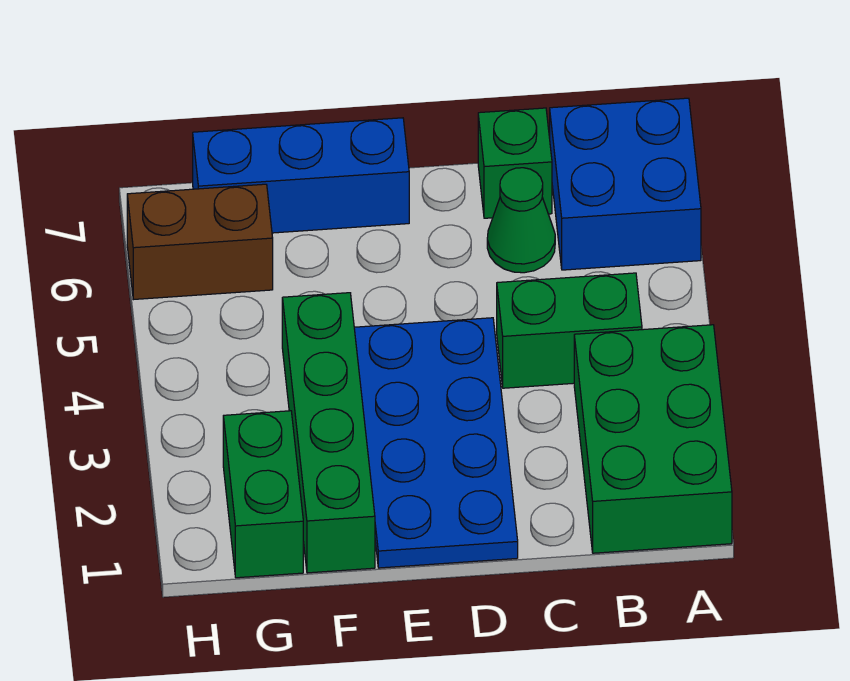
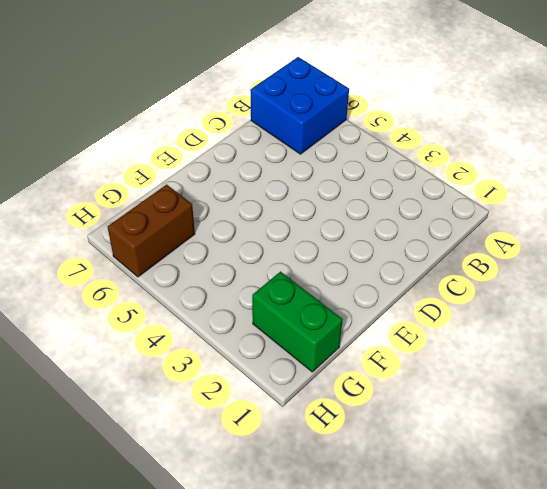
none -> green brick A1:B3 level 1
none -> green brick B4:C4 level 1

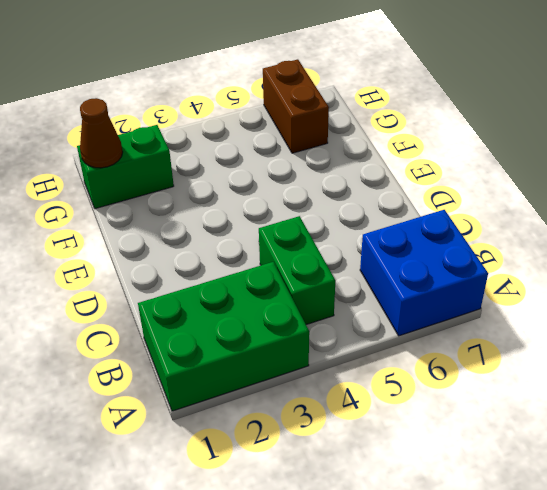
brown cone G1 level 2 -> none
none -> green cone C6 level 1
none -> green brick C7 level 1

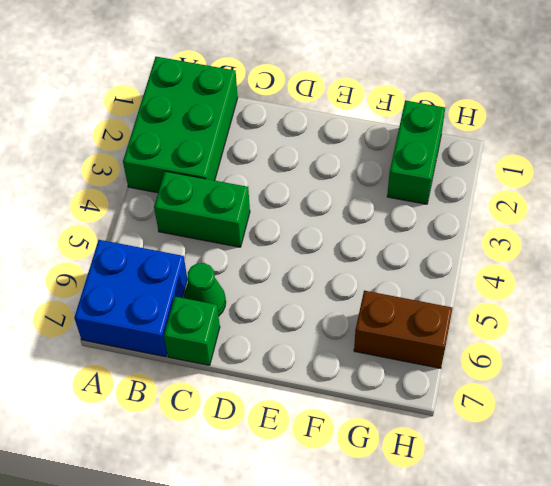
none -> blue plate D1:E4 level 1
none -> blue brick E7:G7 level 1

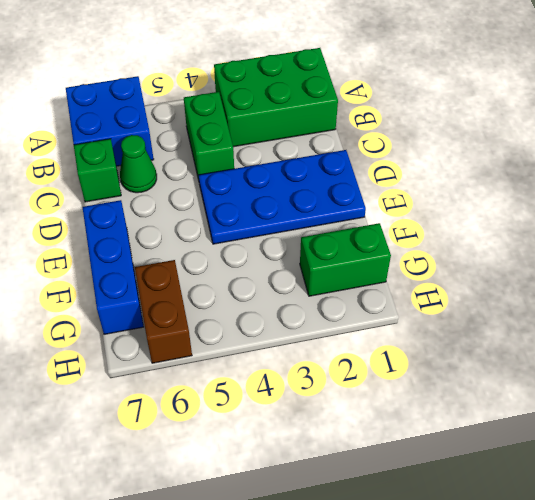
none -> green brick F1:F4 level 1

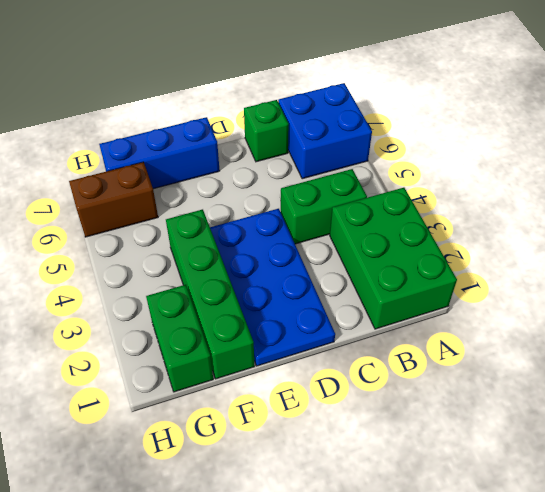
none -> green cone C6 level 1

